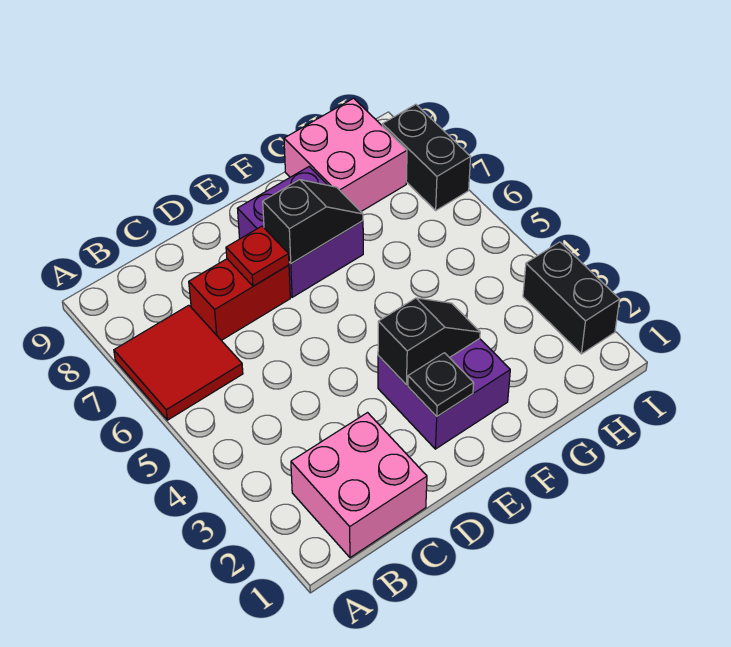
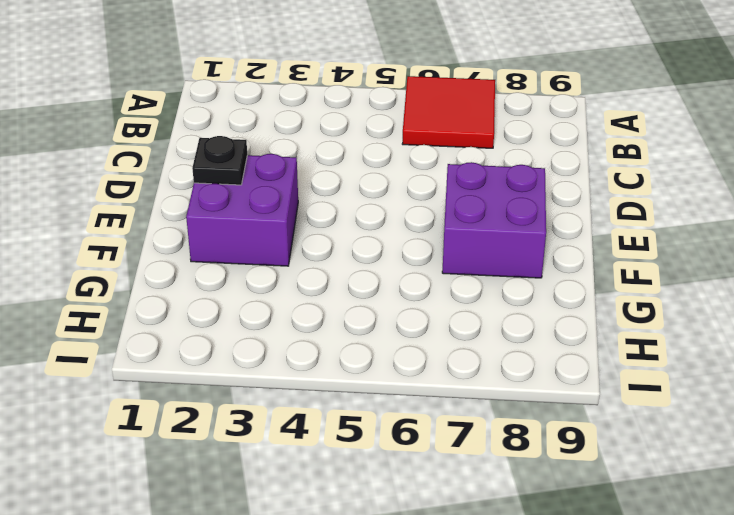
none -> pink brick B1:C2 level 1
none -> red brick C7:D7 level 1
none -> pink brick G8:H9 level 1

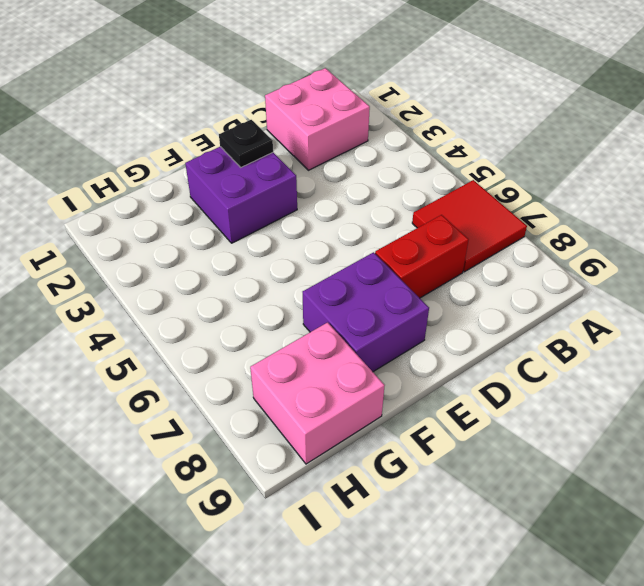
none -> black brick I2:I3 level 1
none -> black brick I7:I8 level 1
none -> red plate D7 level 2

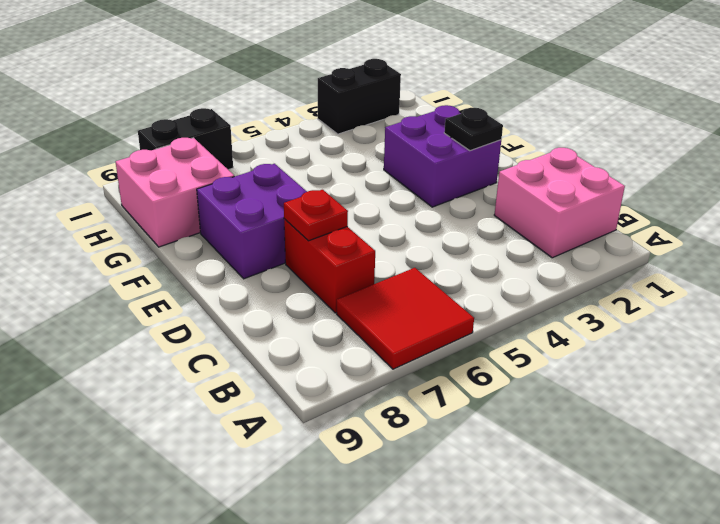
none -> black slope E3:F3 level 2 top E
none -> black slope E7:F7 level 2 top E

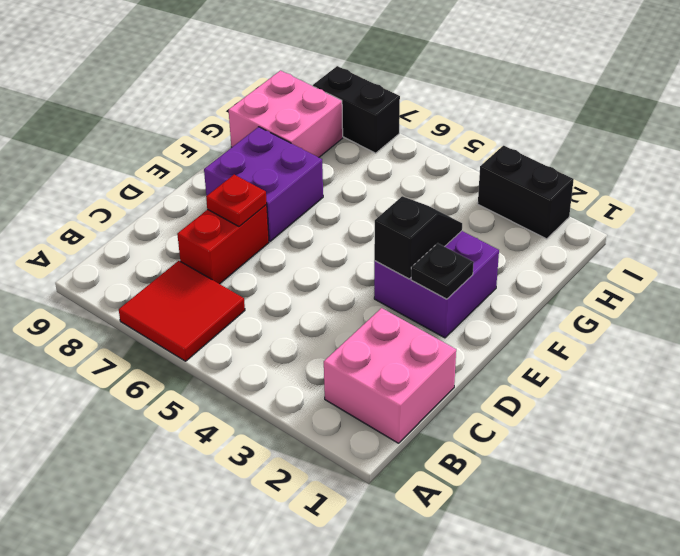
none -> black slope E7:F7 level 2 top E

